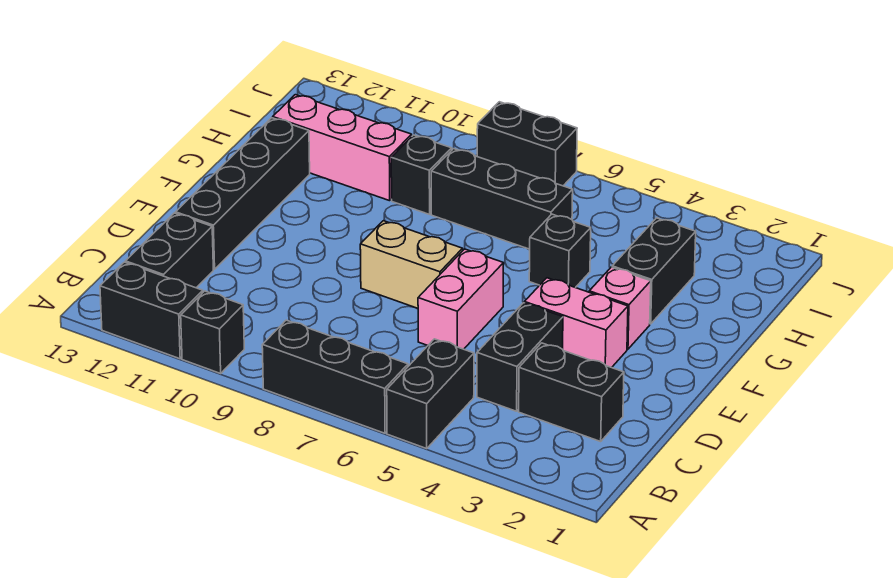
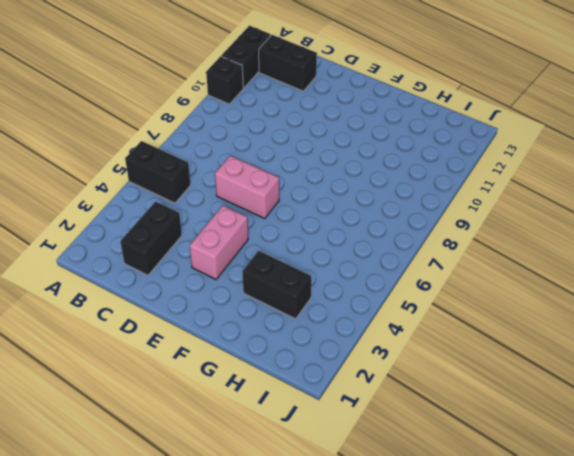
none -> black brick A6:A8 level 1
none -> black brick C4:D4 level 1
none -> black brick D12:G12 level 1

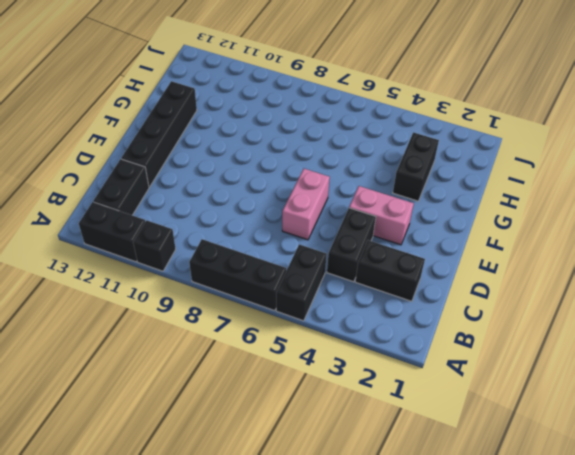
none -> tan brick E7:E8 level 1
none -> pink brick F3 level 1
none -> black brick G5 level 1

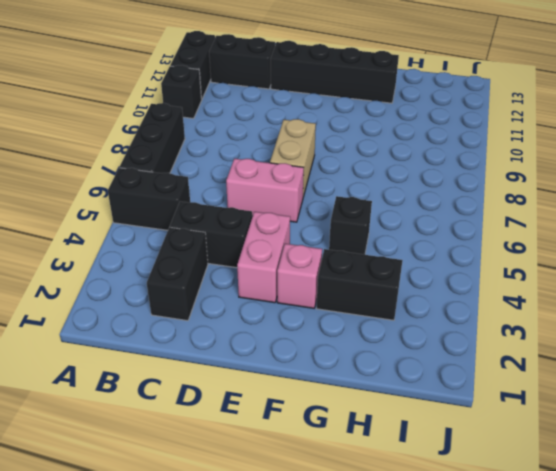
none -> black brick H6:H8 level 1
none -> black brick H9 level 1
none -> pink brick H10:H12 level 1

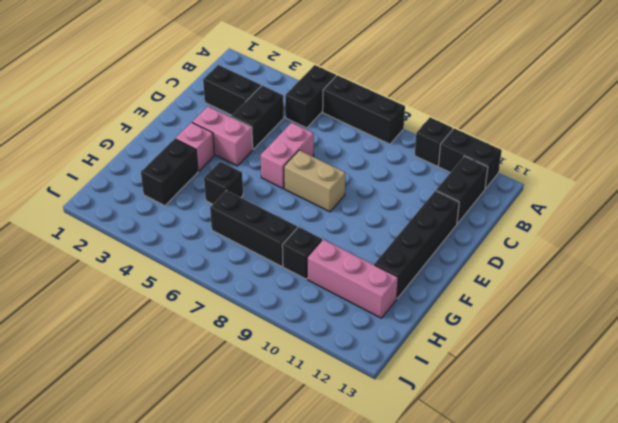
none -> black brick J7:J8 level 1

